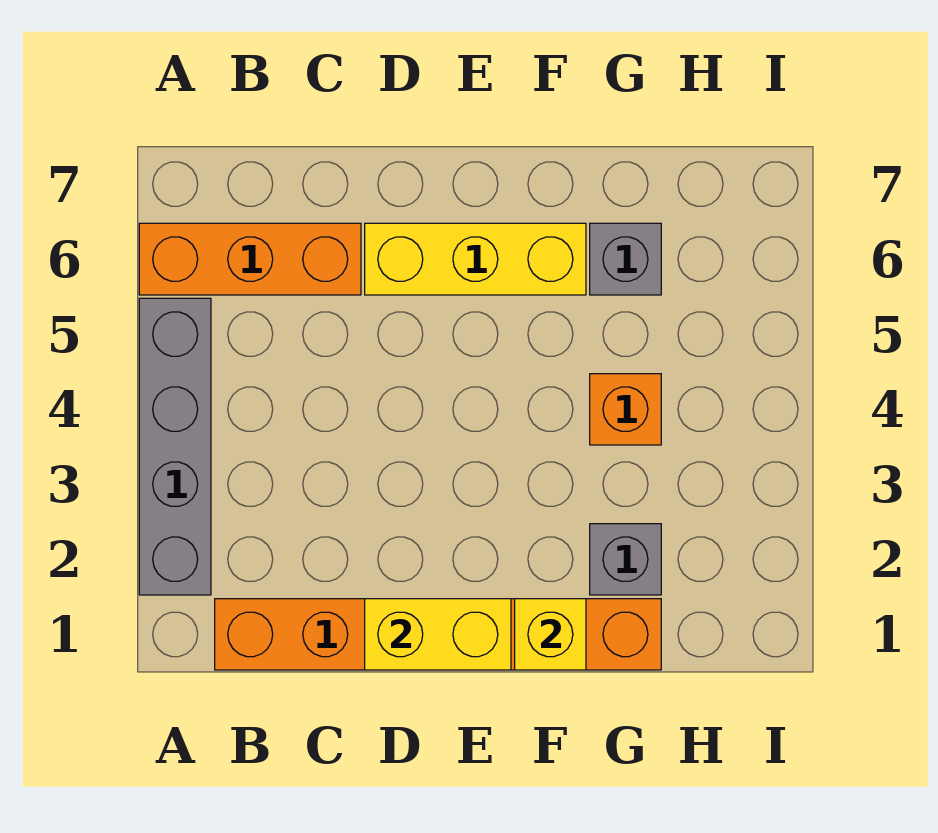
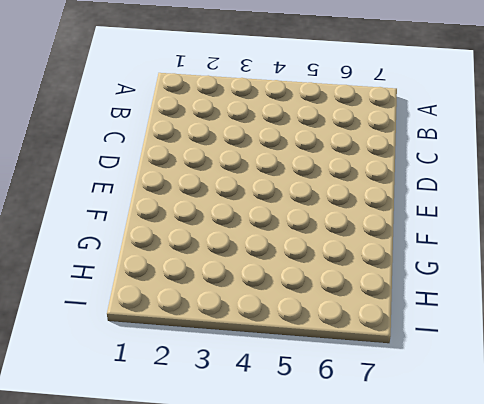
none -> grey brick A2:A5 level 1
none -> orange brick A6:C6 level 1

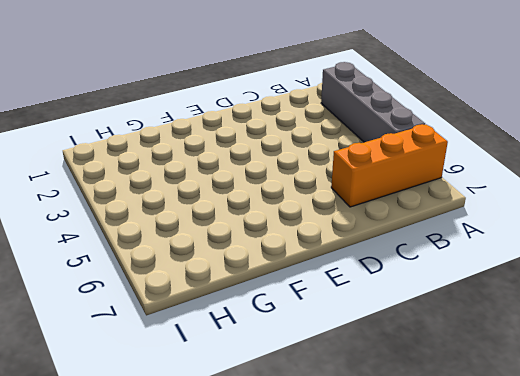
none -> orange brick B1:G1 level 1
none -> yellow brick D6:F6 level 1

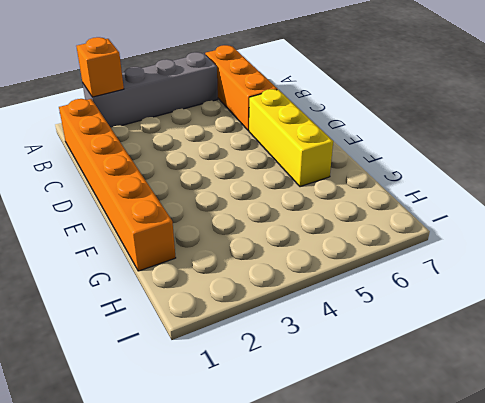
orange brick A2 level 2 -> orange brick G4 level 1
none -> grey brick G2 level 1
none -> grey brick G6 level 1

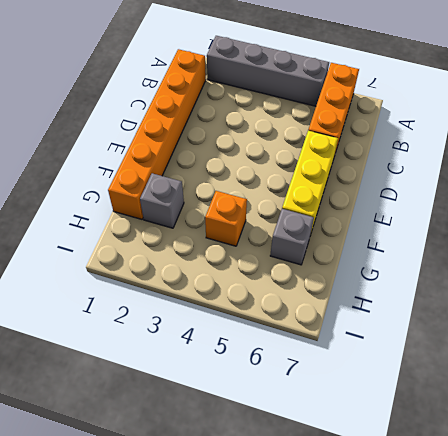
none -> yellow brick D1:E1 level 2
none -> yellow brick F1 level 2

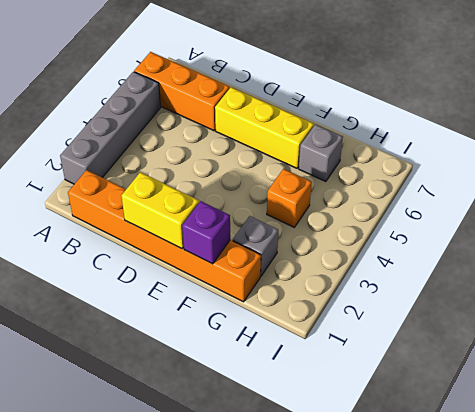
purple brick F1 level 2 -> yellow brick F1 level 2

